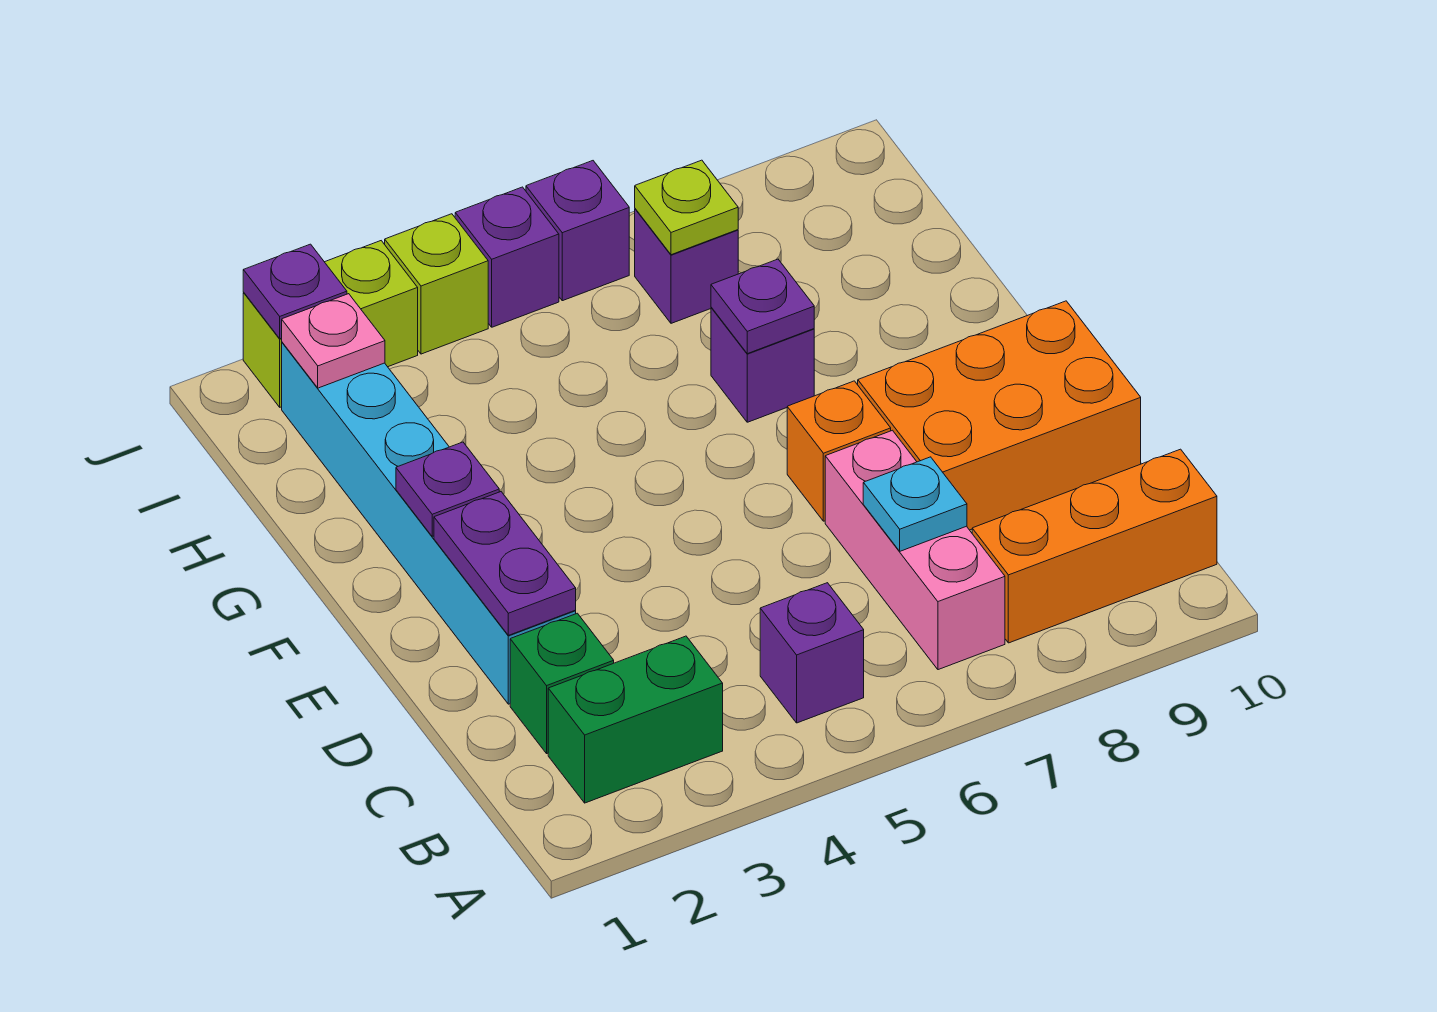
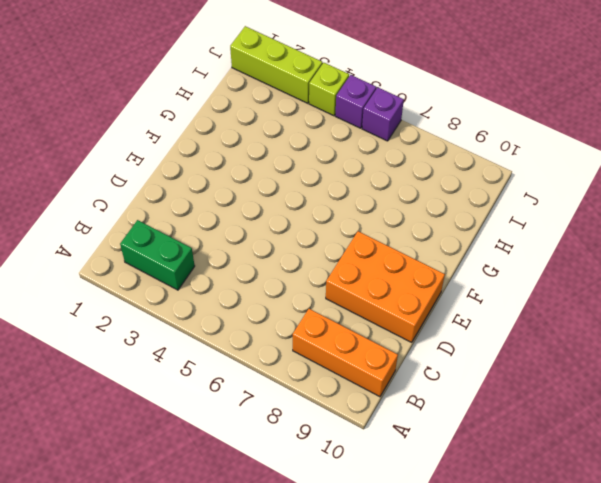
lime brick J1:J3 level 1 -> lime brick J2:J3 level 1
none -> purple brick B5 level 1
none -> pink brick B7:D7 level 1
none -> green brick C2 level 1

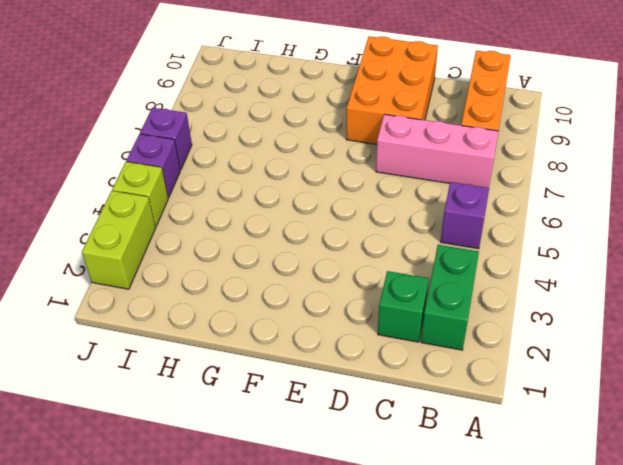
none -> cyan brick D2:I2 level 1
none -> orange brick E7 level 1
none -> purple brick G7 level 1

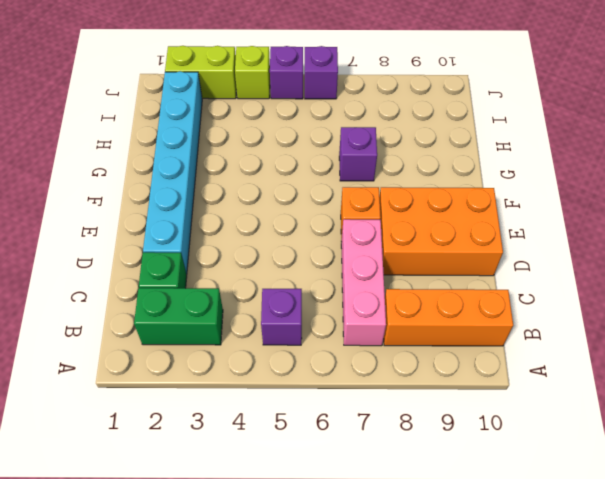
none -> purple brick I7 level 1
none -> cyan plate C7 level 2
none -> purple plate D2:E2 level 2

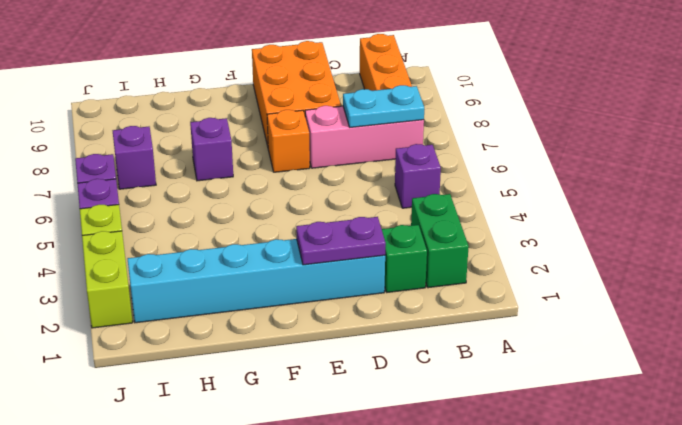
cyan plate B7:C7 level 2 -> cyan plate C7 level 2
none -> purple plate F2 level 2
none -> purple plate G7 level 2
none -> pink plate I2 level 2

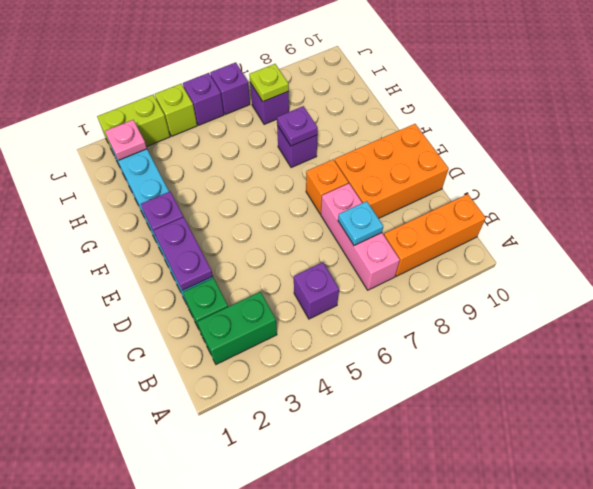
none -> purple plate J2 level 2

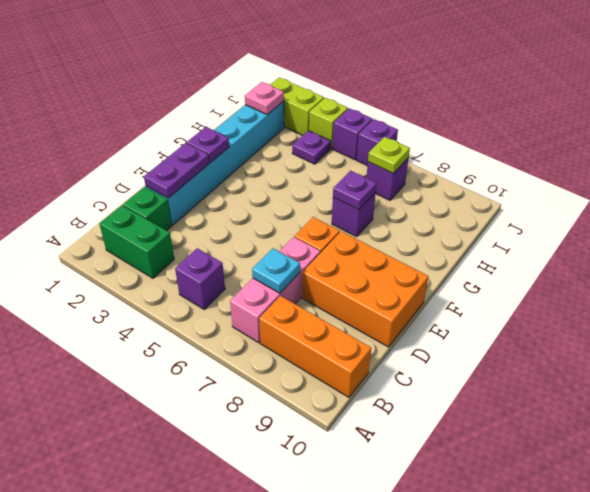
purple plate I4 level 1 -> purple plate J2 level 2

